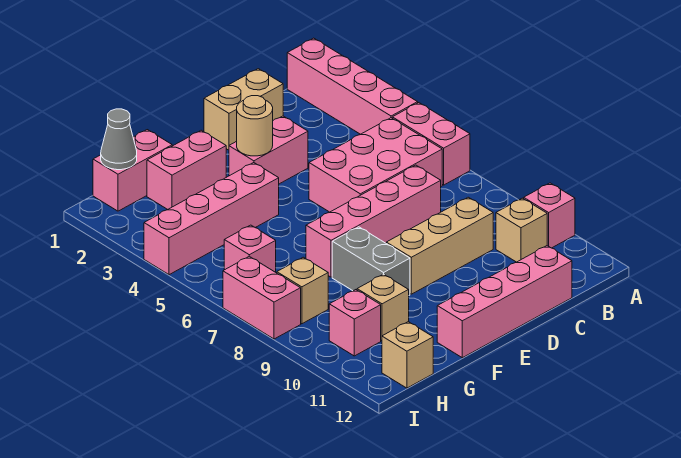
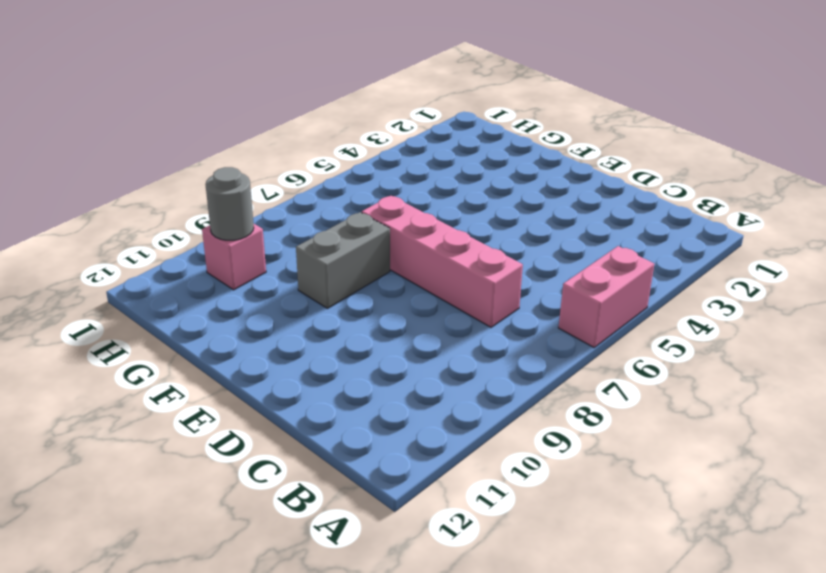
grey round brick H10 level 2 -> none
none -> pink brick A1:A4 level 1
none -> pink brick A10 level 1
none -> pink brick B5:D6 level 1

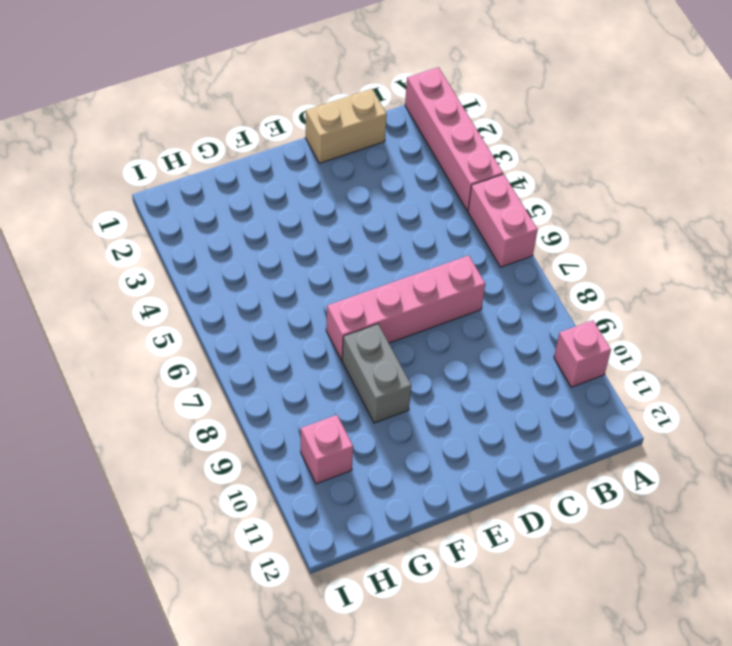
none -> pink brick B5:D6 level 1
none -> tan brick B10 level 1
none -> tan brick C9:E9 level 1

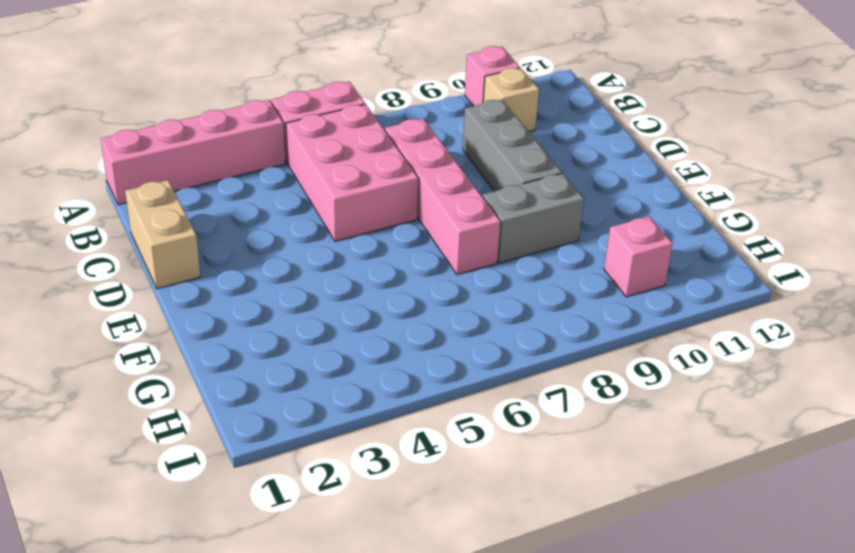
grey brick C9:E9 level 1 -> tan brick C9:E9 level 1
none -> pink brick C12:F12 level 1
none -> pink brick D3:E3 level 1
none -> pink brick F2:G2 level 1

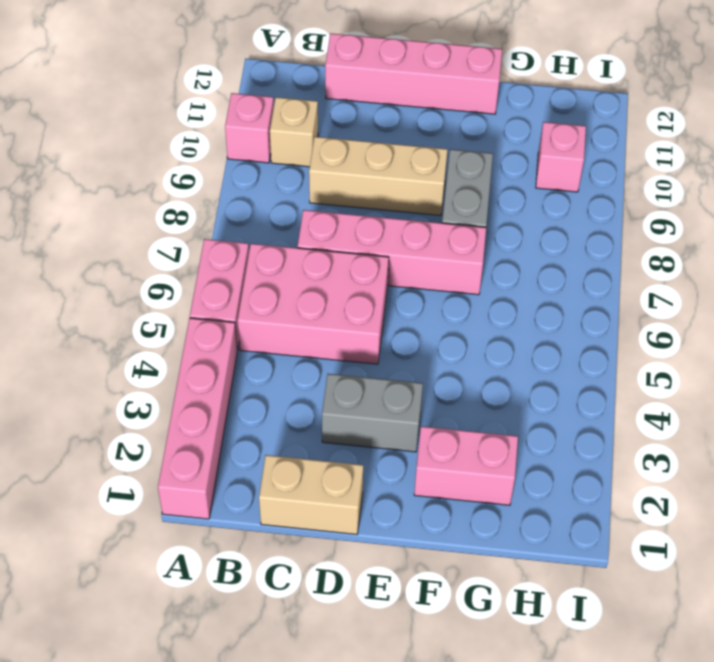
grey brick D3:E3 level 1 -> pink brick D3:E3 level 1
none -> pink brick F4:I4 level 1
none -> pink brick G1:H1 level 1
none -> tan brick G10 level 1

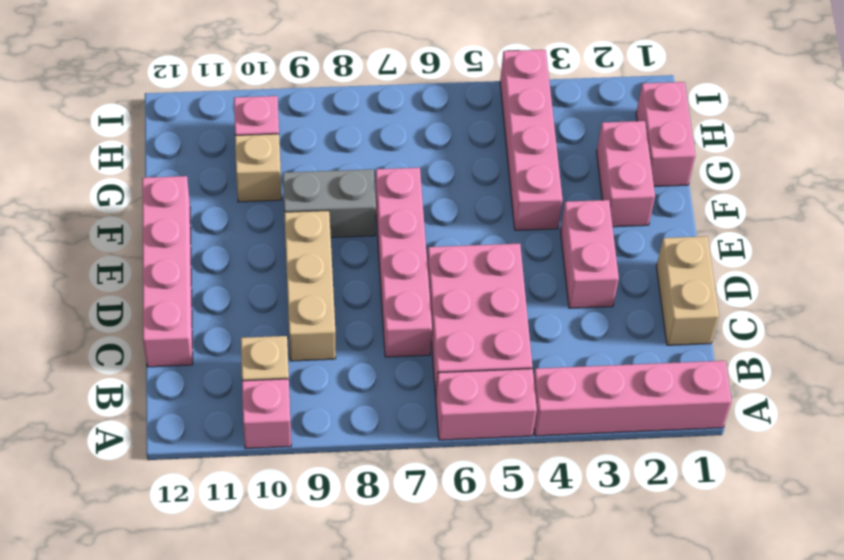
none -> pink brick H6 level 1
none -> tan brick H8 level 1
none -> tan brick H12 level 1

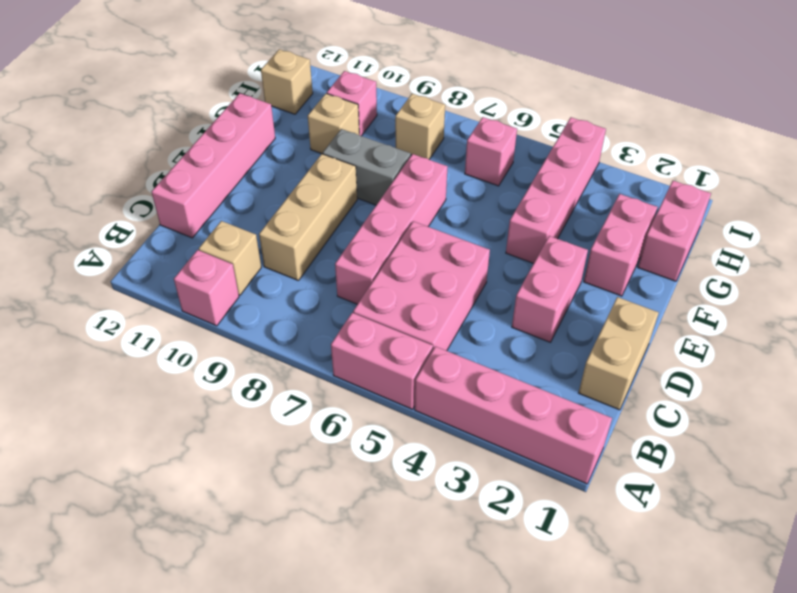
none -> pink brick I7:I8 level 1
none -> tan round brick E3 level 2
none -> grey cone H1 level 2

